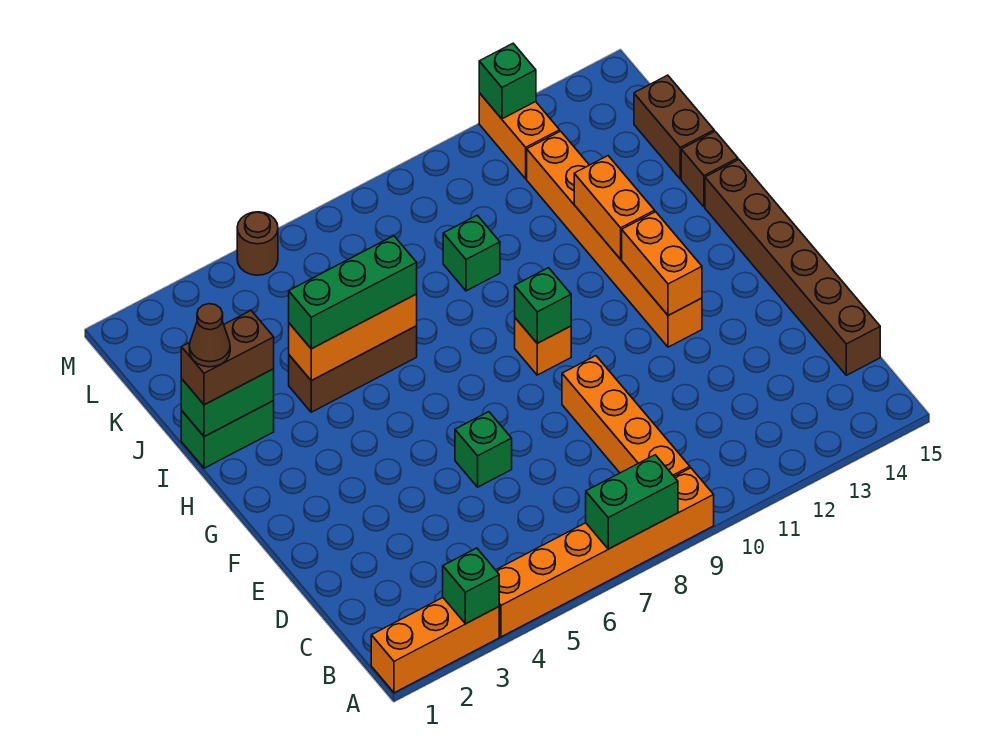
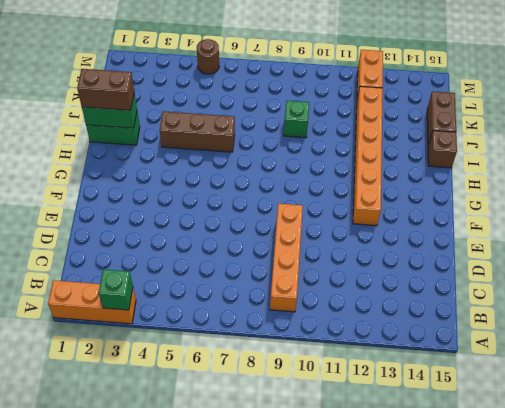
none -> orange brick A4:A9 level 1
none -> brown brick C15:H15 level 1
none -> green brick E6 level 1

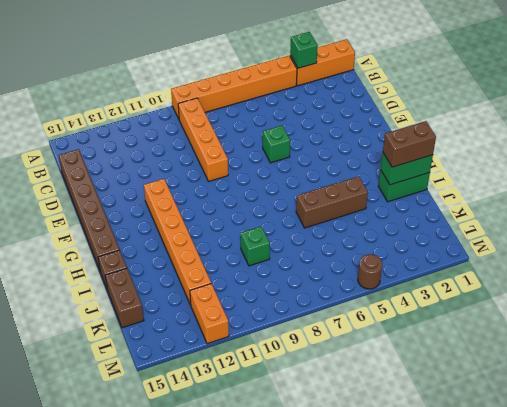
none -> orange brick G9 level 1
none -> green brick A7:A8 level 2
none -> orange brick F12:G12 level 2

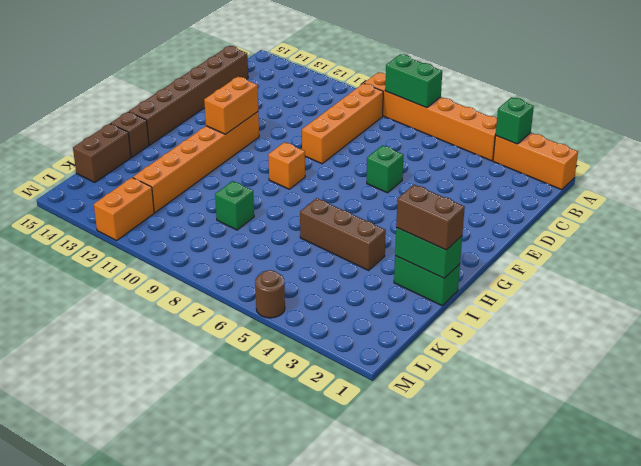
none -> green brick G9 level 2
none -> orange brick H12:I12 level 2
none -> orange brick I4:I6 level 2

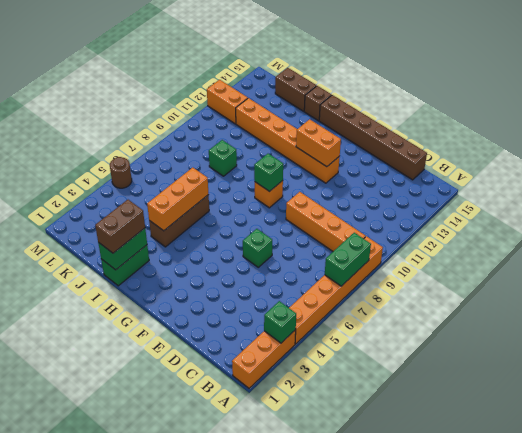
none -> orange brick H12:I12 level 2
none -> green brick M12 level 2
none -> green brick I4:I6 level 3

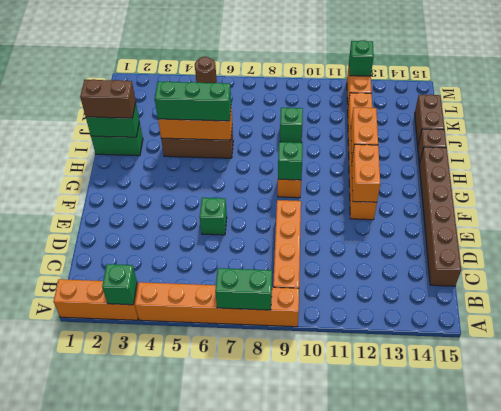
none -> brown cone I1 level 4

